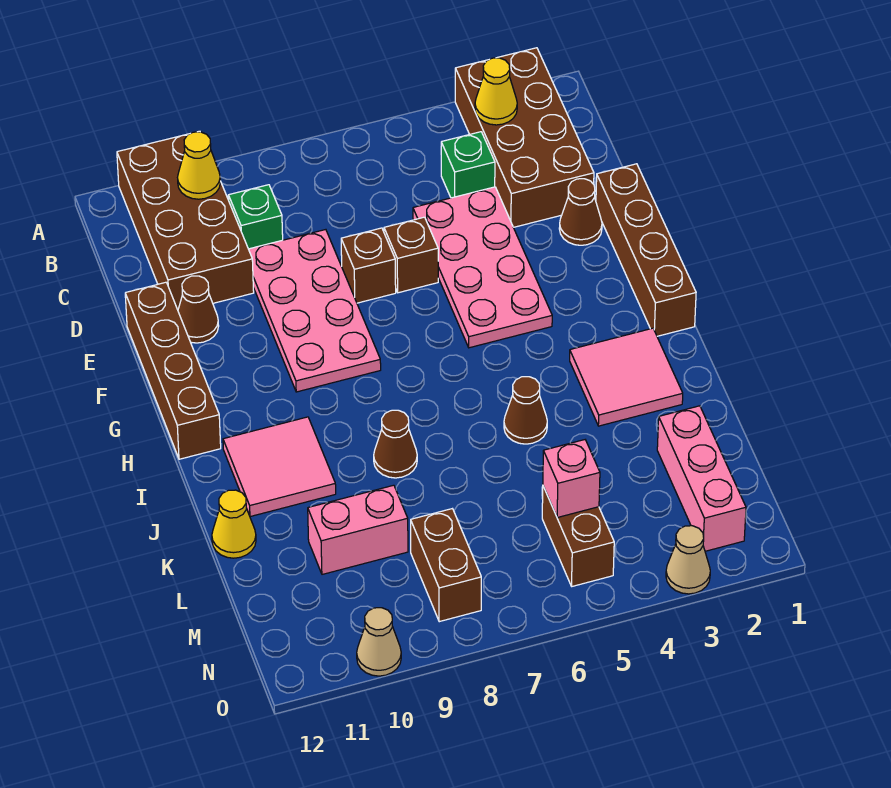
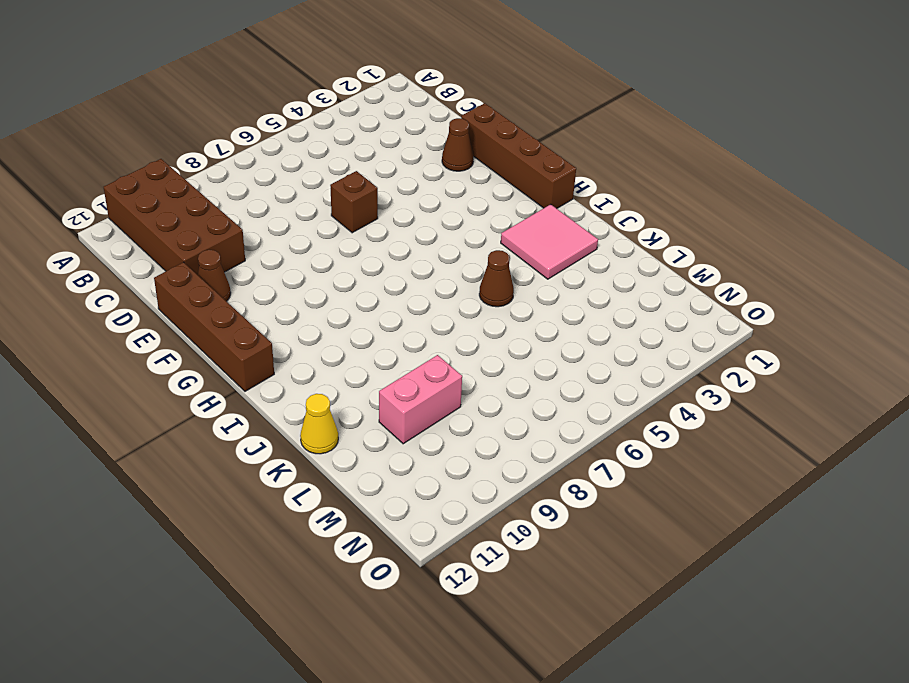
none -> brown brick A2:D3 level 1
none -> green brick C4 level 1
none -> green brick C9 level 1

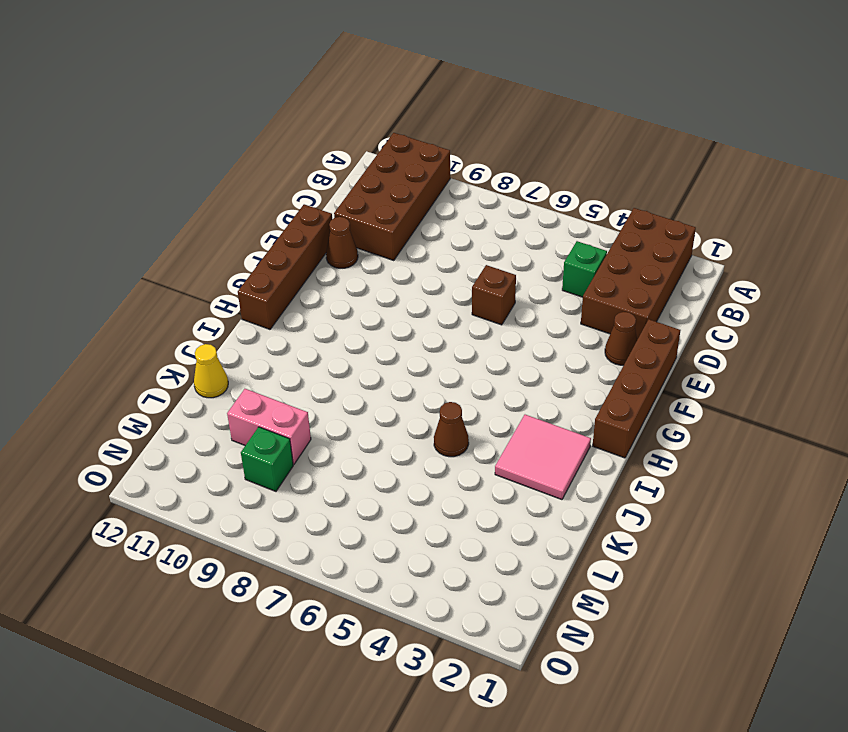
green brick M9 level 1 -> green brick C9 level 1
none -> pink plate D4:G5 level 1
none -> pink plate D8:G9 level 1
none -> brown brick E7 level 1

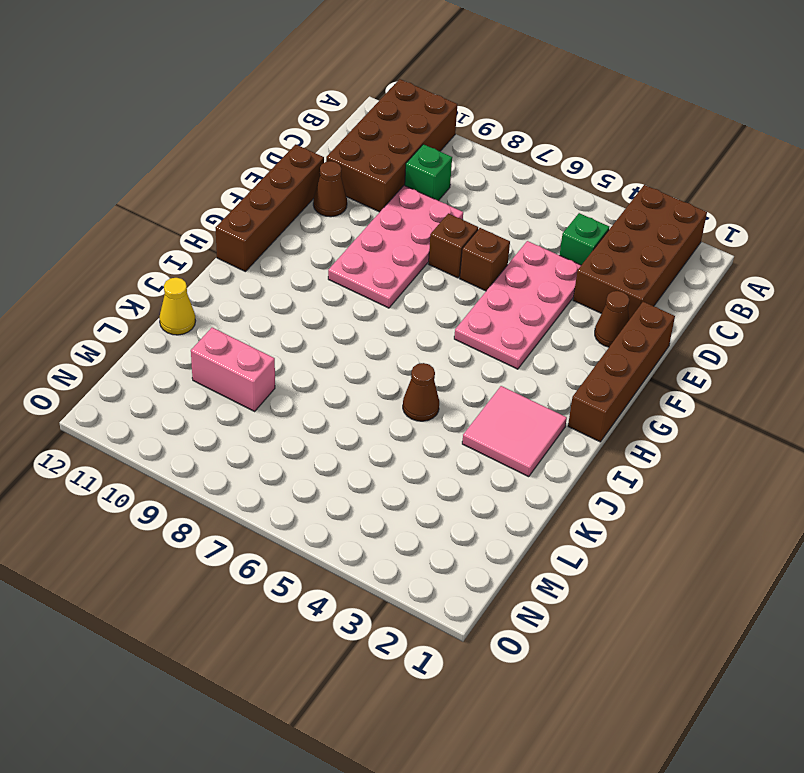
none -> pink tile I10:J11 level 1
none -> brown cone J8 level 1
none -> pink brick L2:N2 level 1

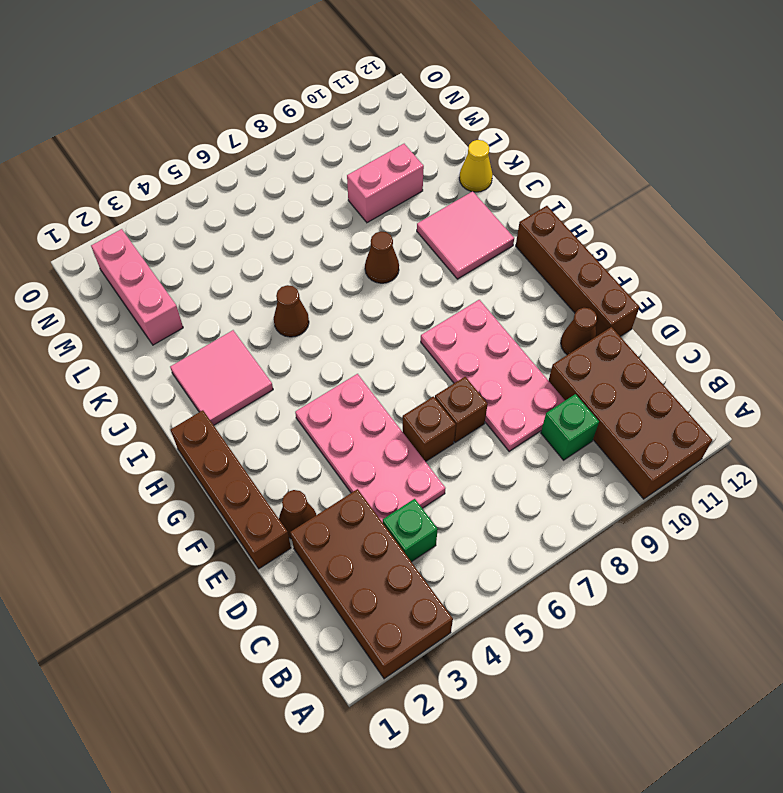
none -> brown brick M5:N5 level 1
none -> brown brick M8:N8 level 1
none -> tan cone O3 level 1

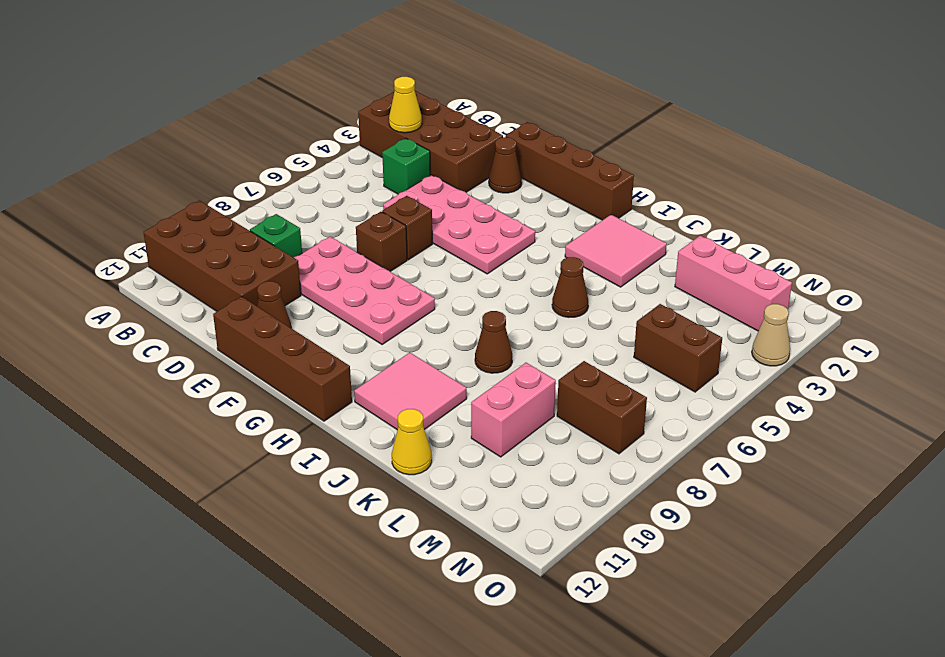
none -> tan cone O10 level 1
none -> yellow cone B10 level 2
none -> pink brick M5 level 2

